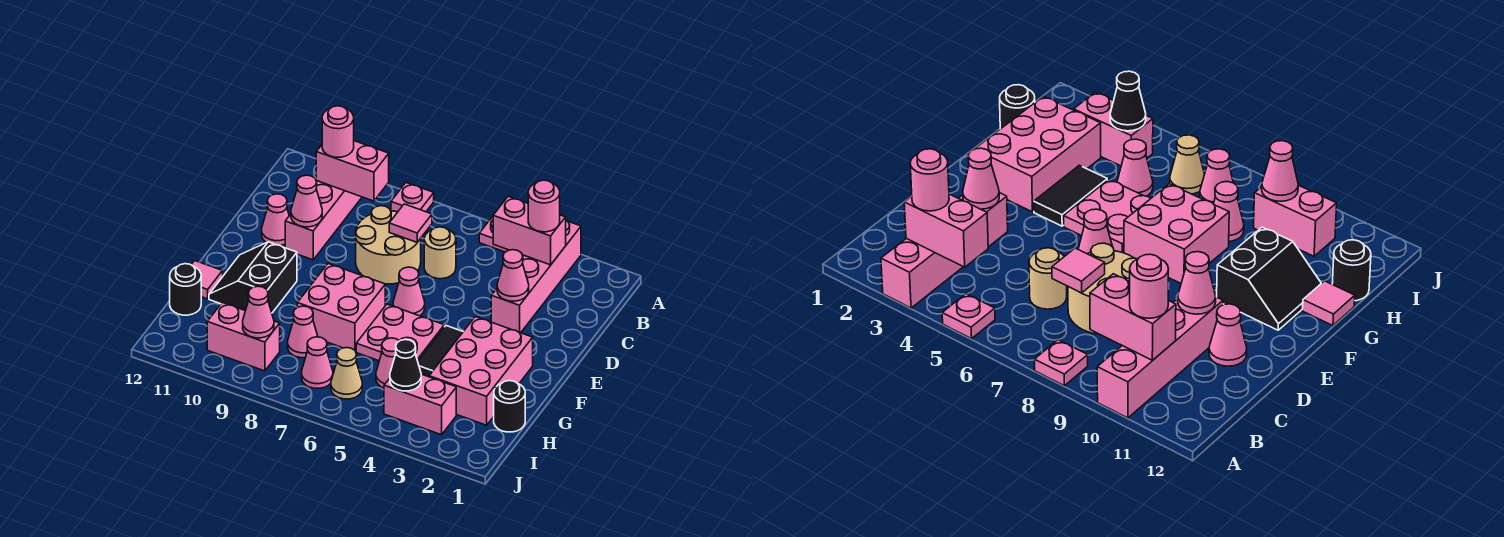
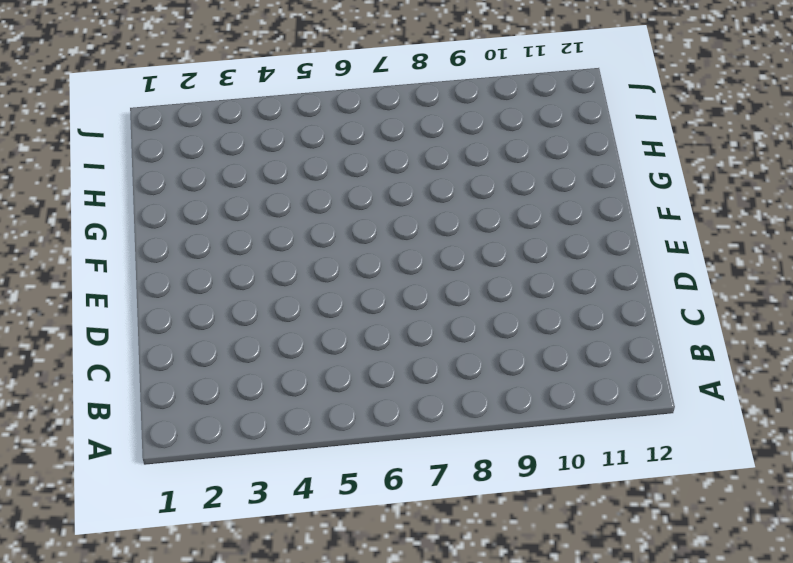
none -> pink brick A3:D3 level 1
none -> pink plate A5 level 1
none -> pink plate A8 level 1
none -> pink brick A10:D10 level 1

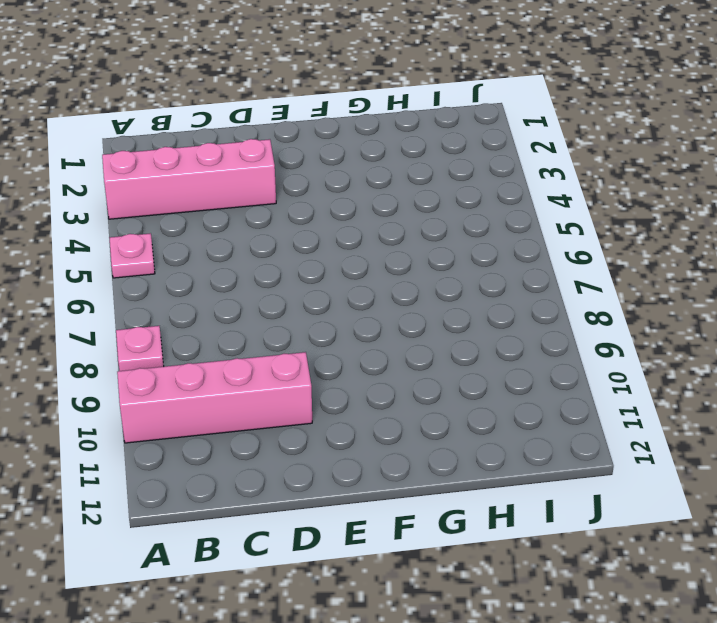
none -> tan round brick C6 level 1
none -> tan round brick C7:D8 level 1
none -> pink cone D11 level 1
none -> pink cone E6 level 1

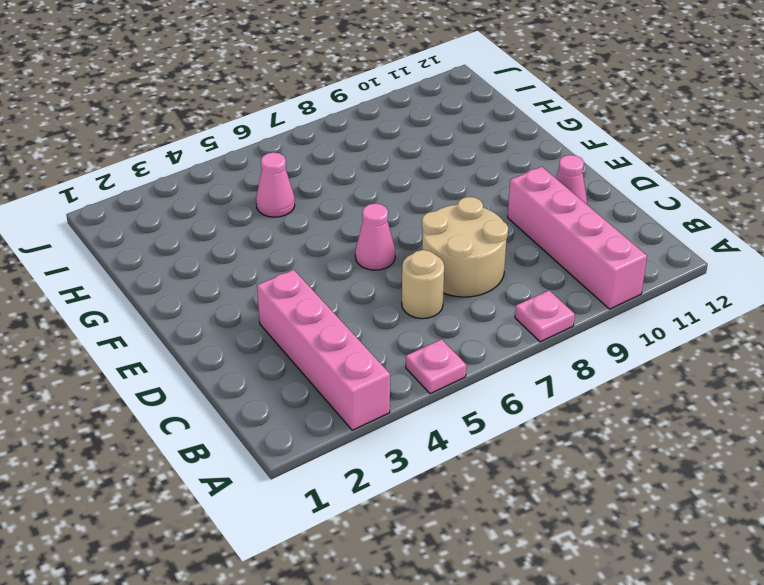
none -> pink brick F2:H3 level 1
none -> black tile F4:G4 level 1
none -> pink plate F5:G6 level 1
none -> pink brick F7:G8 level 1

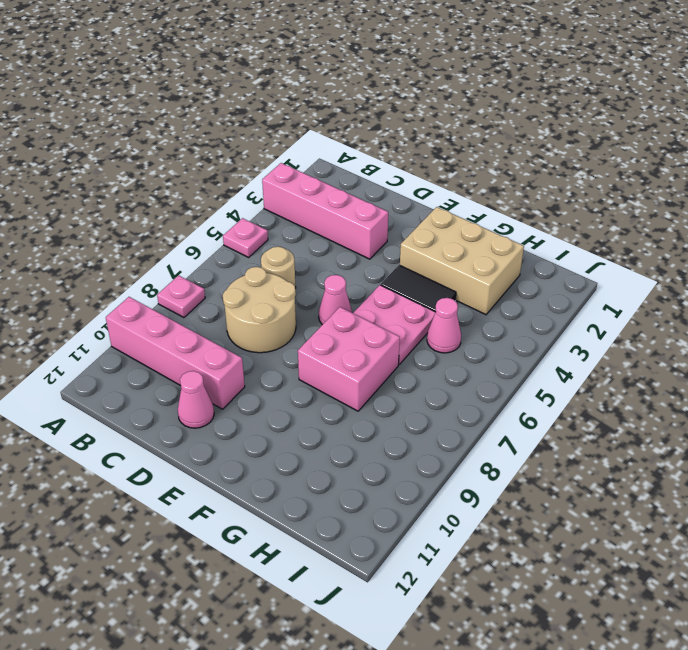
tan brick F2:H3 level 1 -> pink brick F2:H3 level 1
none -> black slope F10:G11 level 1 top 10
none -> pink tile G12 level 1
none -> black round brick H1 level 1
none -> pink cone H8 level 1

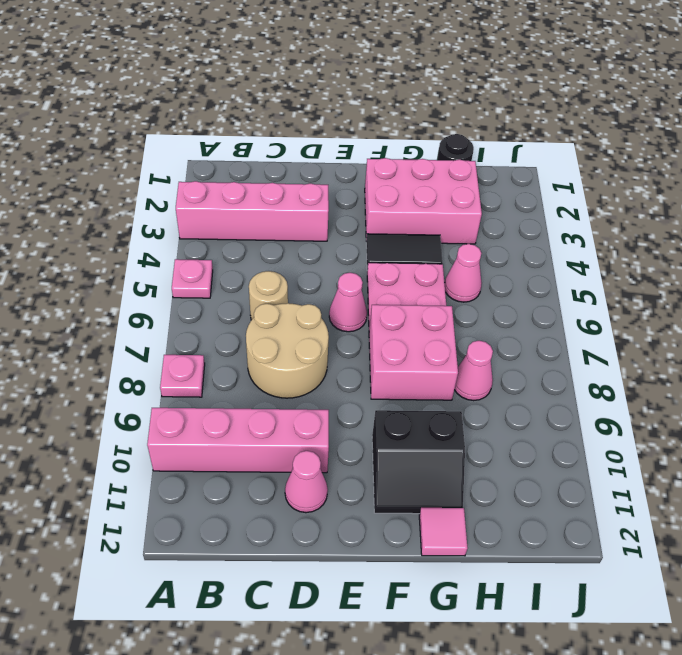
none -> black round brick H12 level 1
none -> pink brick I3:I4 level 1
none -> tan cone I6 level 1
none -> pink cone I7 level 1

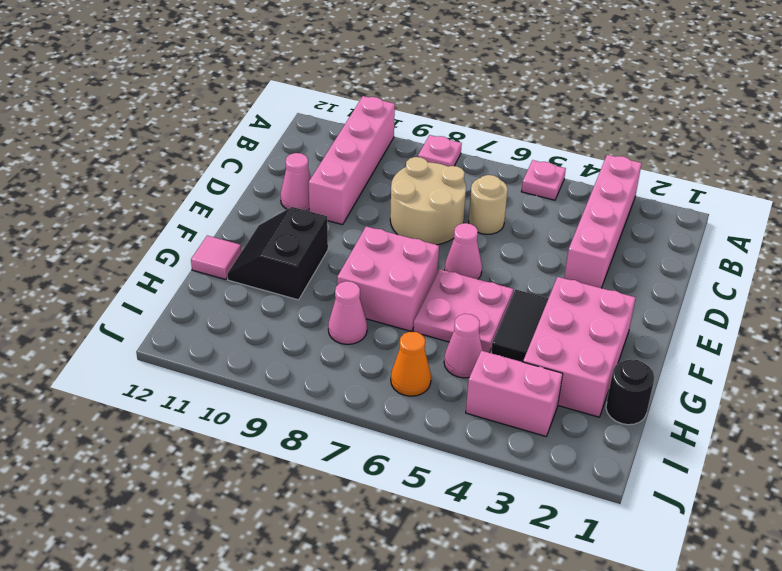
orange cone I6 level 1 -> tan cone I6 level 1
none -> black round brick H12 level 1
none -> pink cone I7 level 1
none -> pink brick I9:I10 level 1
none -> pink brick B3:B4 level 2

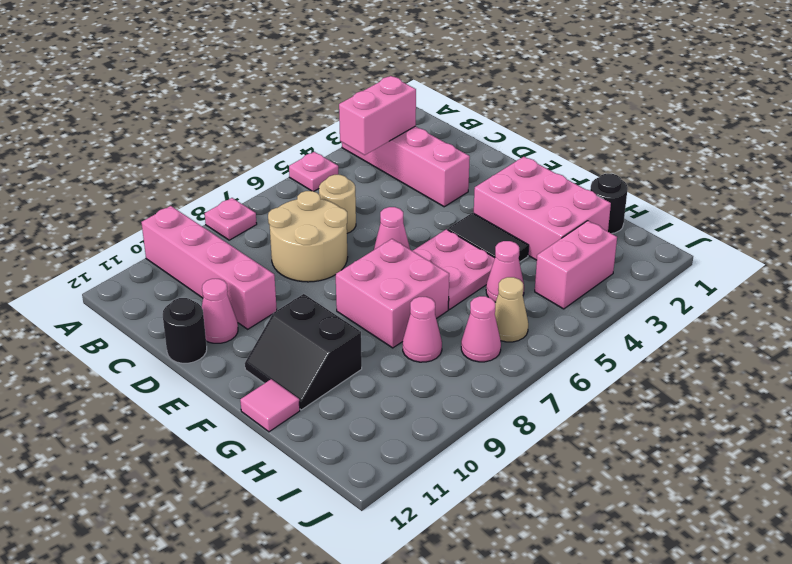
black round brick D12 level 1 -> black round brick H12 level 1
none -> pink brick I9:I10 level 1
none -> pink brick B9:B10 level 2
none -> pink tile C7 level 2
none -> pink cone D3 level 2

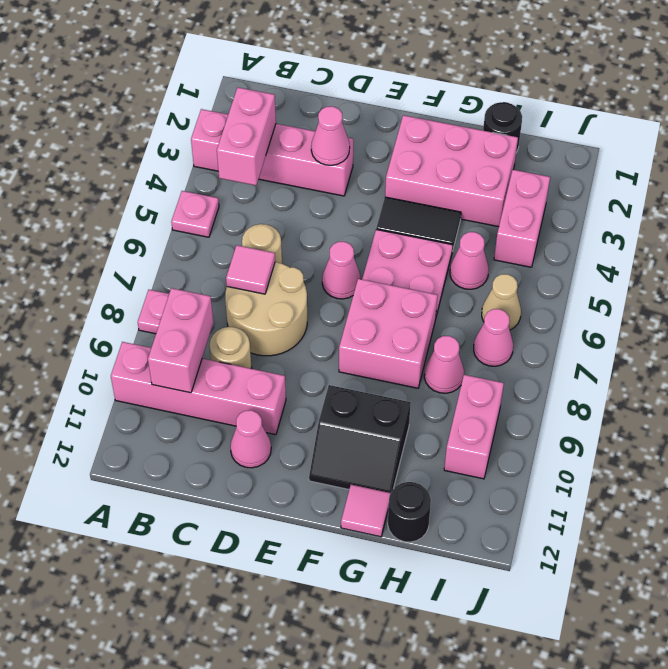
tan round brick C9 level 1 -> none
none -> pink cone D10 level 2
none -> black cone I4 level 2
none -> pink cone I9 level 2
none -> pink round brick B3 level 3

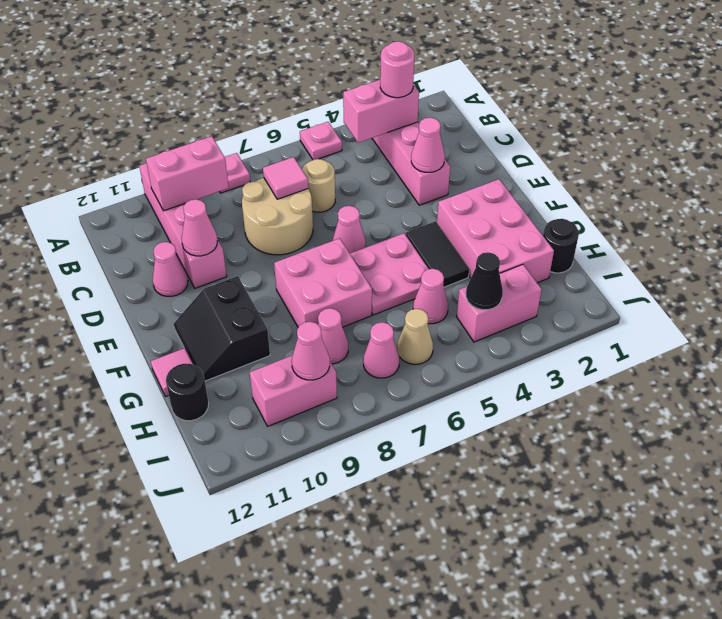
none -> pink round brick B10 level 3

